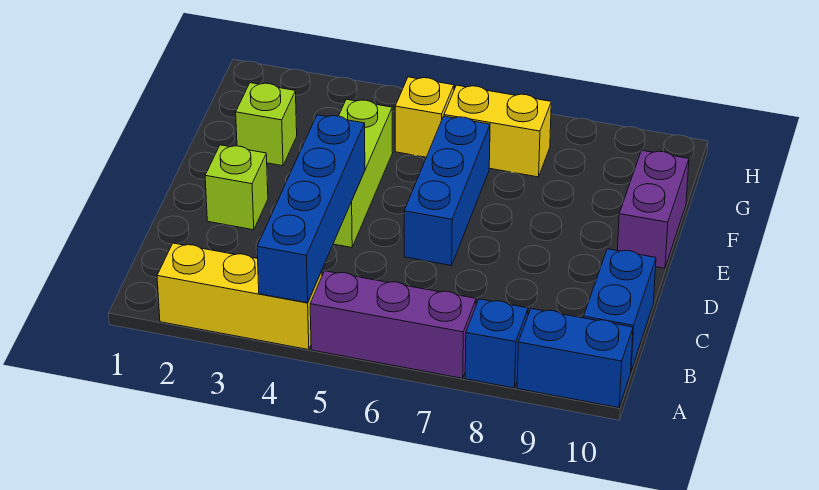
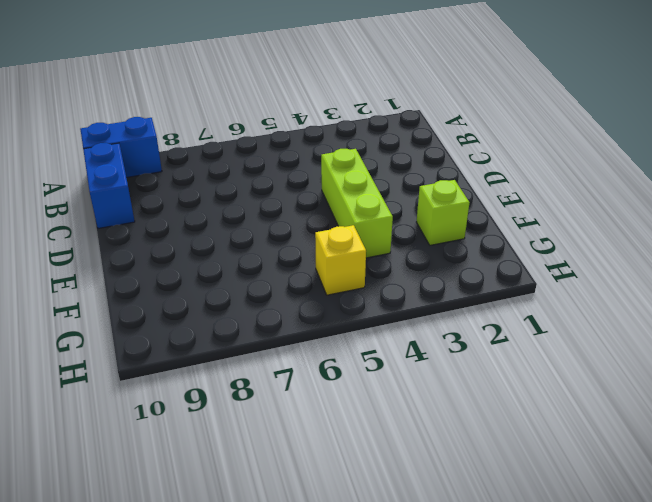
none -> yellow brick A2:A4 level 1
none -> purple brick A5:A7 level 1
none -> blue brick A8 level 1

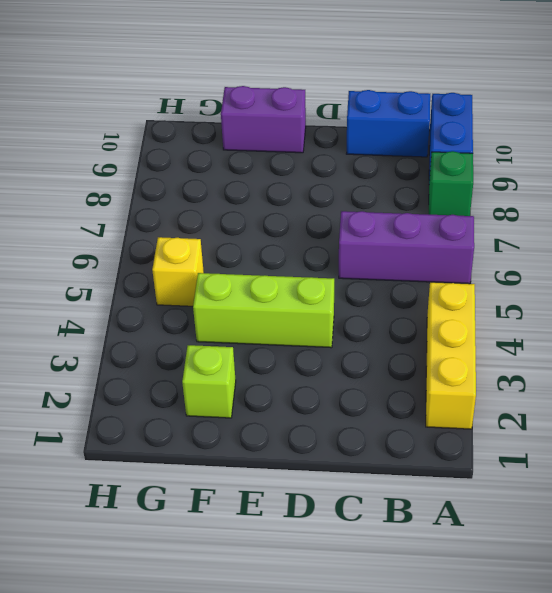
purple brick A6:C6 level 1 -> purple brick A5:A7 level 1
green brick A8 level 1 -> blue brick A8 level 1
none -> lime brick D2 level 1
none -> blue brick D6:F6 level 1
none -> yellow brick G6:G7 level 1

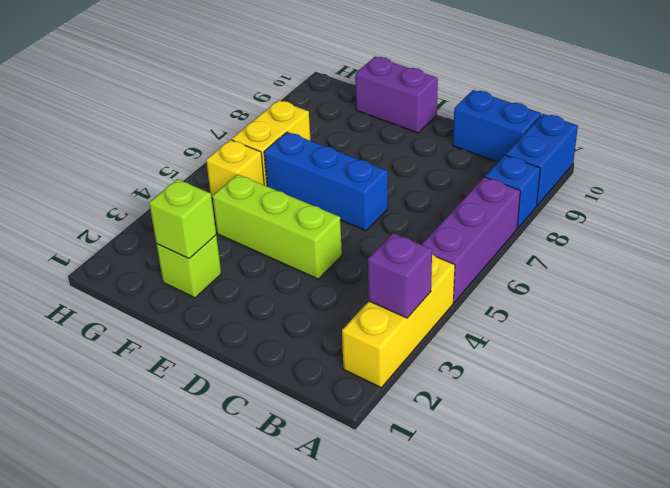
purple brick A3 level 2 -> none
lime brick F2 level 2 -> lime brick D2 level 1
none -> blue brick A4:D4 level 2

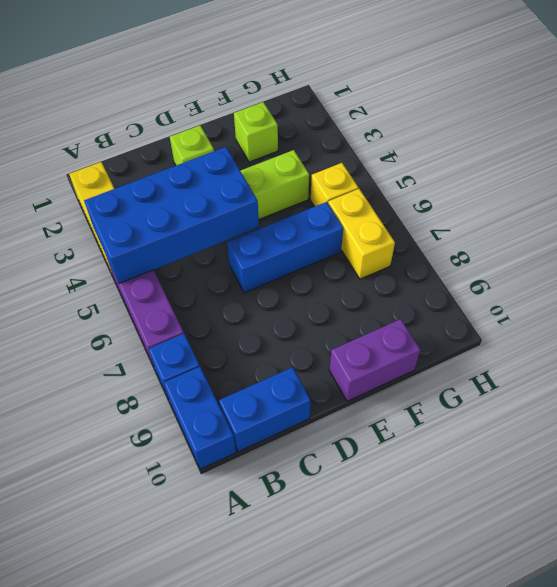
blue brick A4:D5 level 2 -> blue brick A4:D4 level 2

